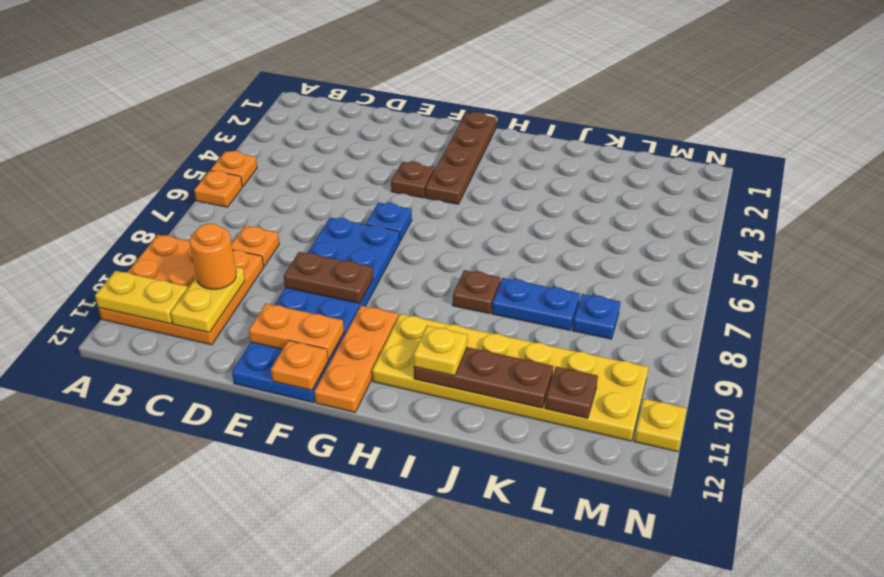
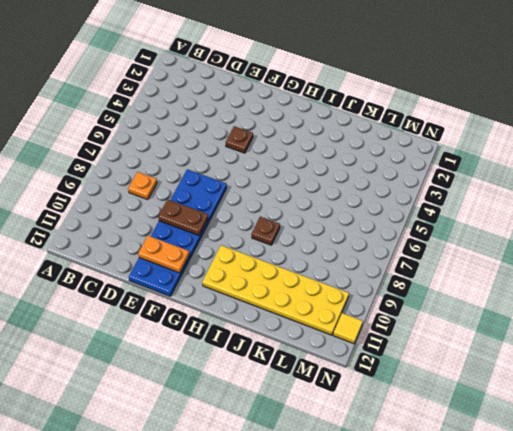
yellow tile N11 level 1 -> yellow plate N11 level 1
none -> orange plate A5 level 1
none -> orange plate A6 level 1
none -> orange plate A9:C11 level 1

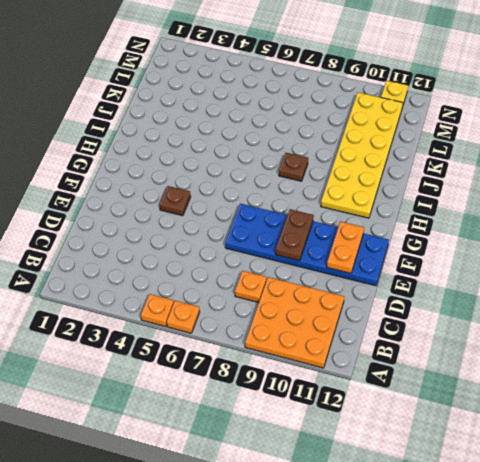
none -> blue plate F6 level 1
none -> brown plate G1:G4 level 1
none -> orange plate G10:G12 level 1

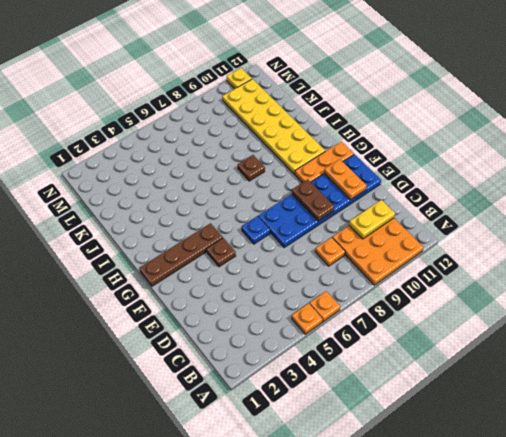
none -> blue plate J8:K8 level 1
none -> blue plate L8 level 1
none -> yellow plate A11:B11 level 2

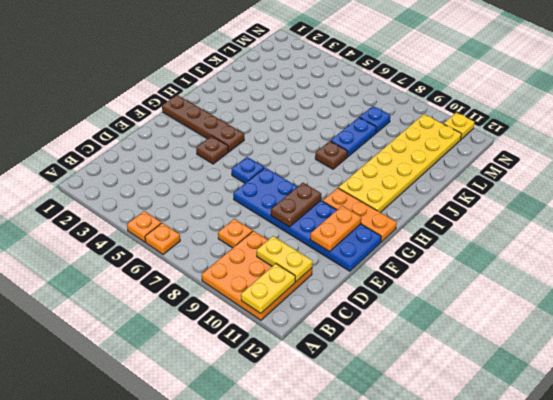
none -> orange plate F12 level 2
none -> brown plate I11:K11 level 2
none -> brown plate L11 level 2

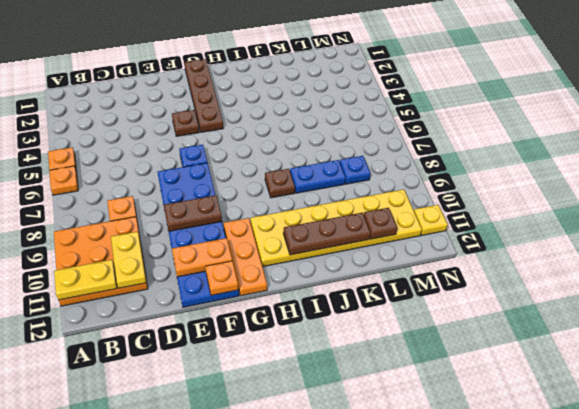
none -> orange round brick C10 level 3
none -> yellow plate I11 level 3

